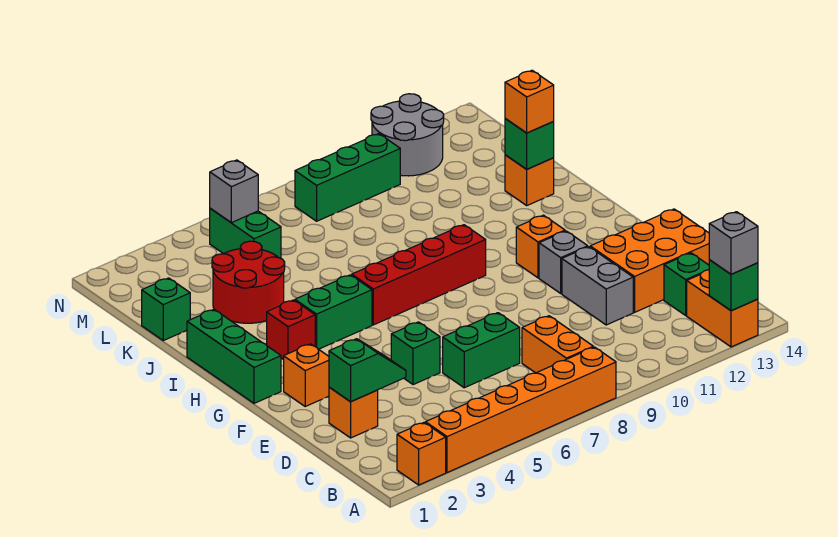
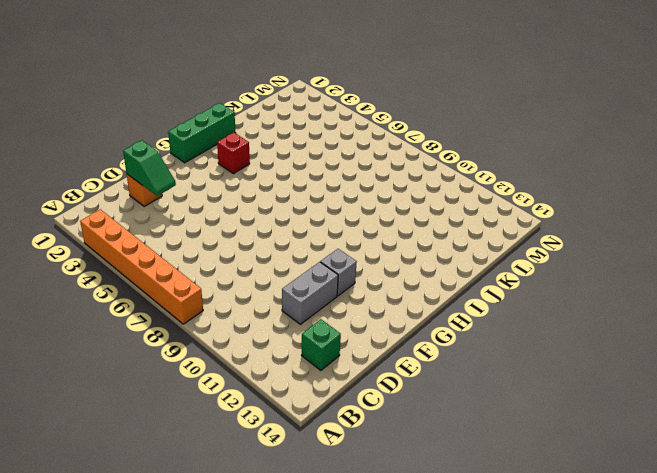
none -> orange brick A2 level 1
none -> orange brick A13:B13 level 1
none -> orange brick B8:C8 level 1

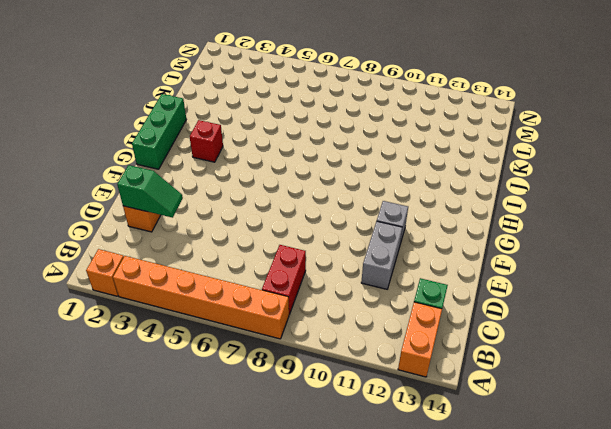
red brick B8:C8 level 1 -> orange brick B8:C8 level 1
none -> green brick D6:D7 level 1
none -> orange brick D12:E14 level 1
none -> green brick E5 level 1

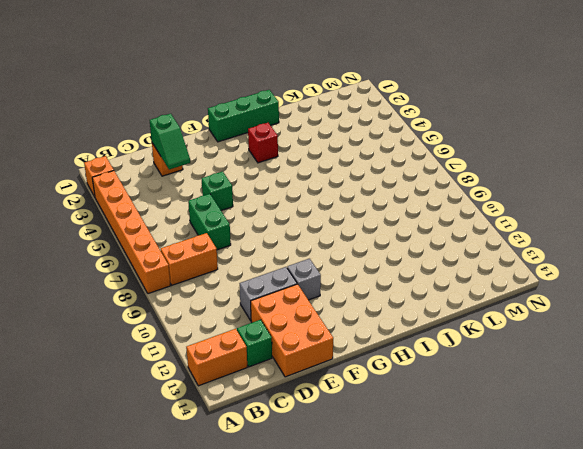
none -> orange brick F2 level 1
none -> orange brick G11 level 1
none -> green brick H4:H5 level 1

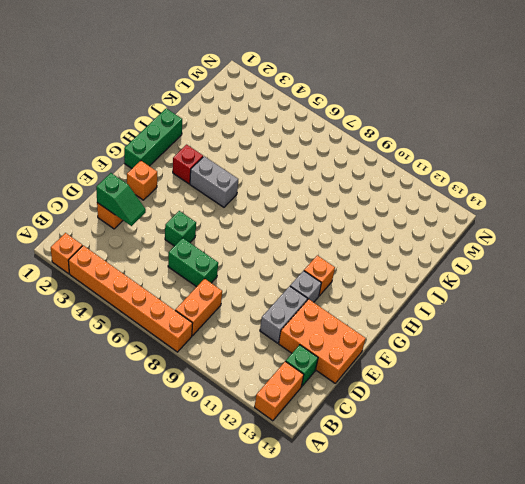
grey brick H4:H5 level 1 -> green brick H4:H5 level 1
none -> red brick H6:H9 level 1
none -> red round brick J3:K4 level 1
none -> orange brick J13 level 1

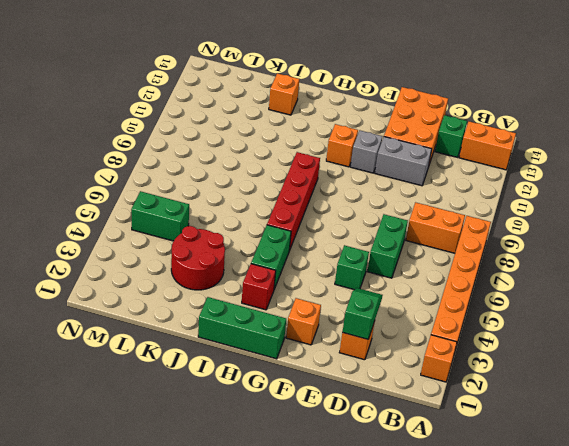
none -> green brick K1 level 1
none -> green brick M8:M10 level 1
none -> grey round brick M11:N12 level 1

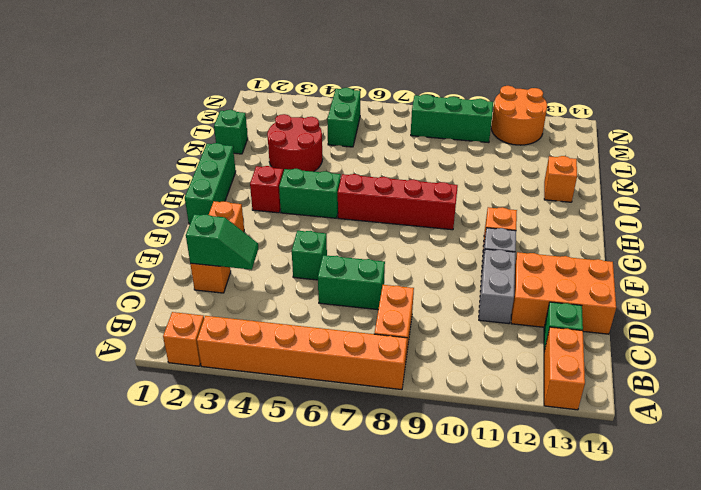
orange round brick M11:N12 level 1 -> grey round brick M11:N12 level 1
none -> green brick A13 level 2
none -> green brick J13 level 2
none -> grey brick M5 level 2

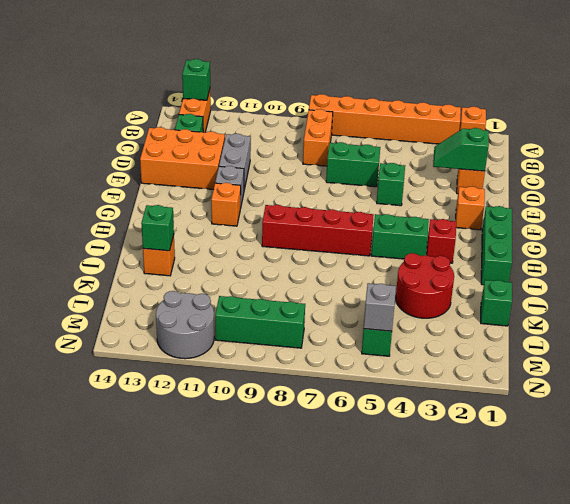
none -> grey brick A13 level 3
none -> orange brick J13 level 3

